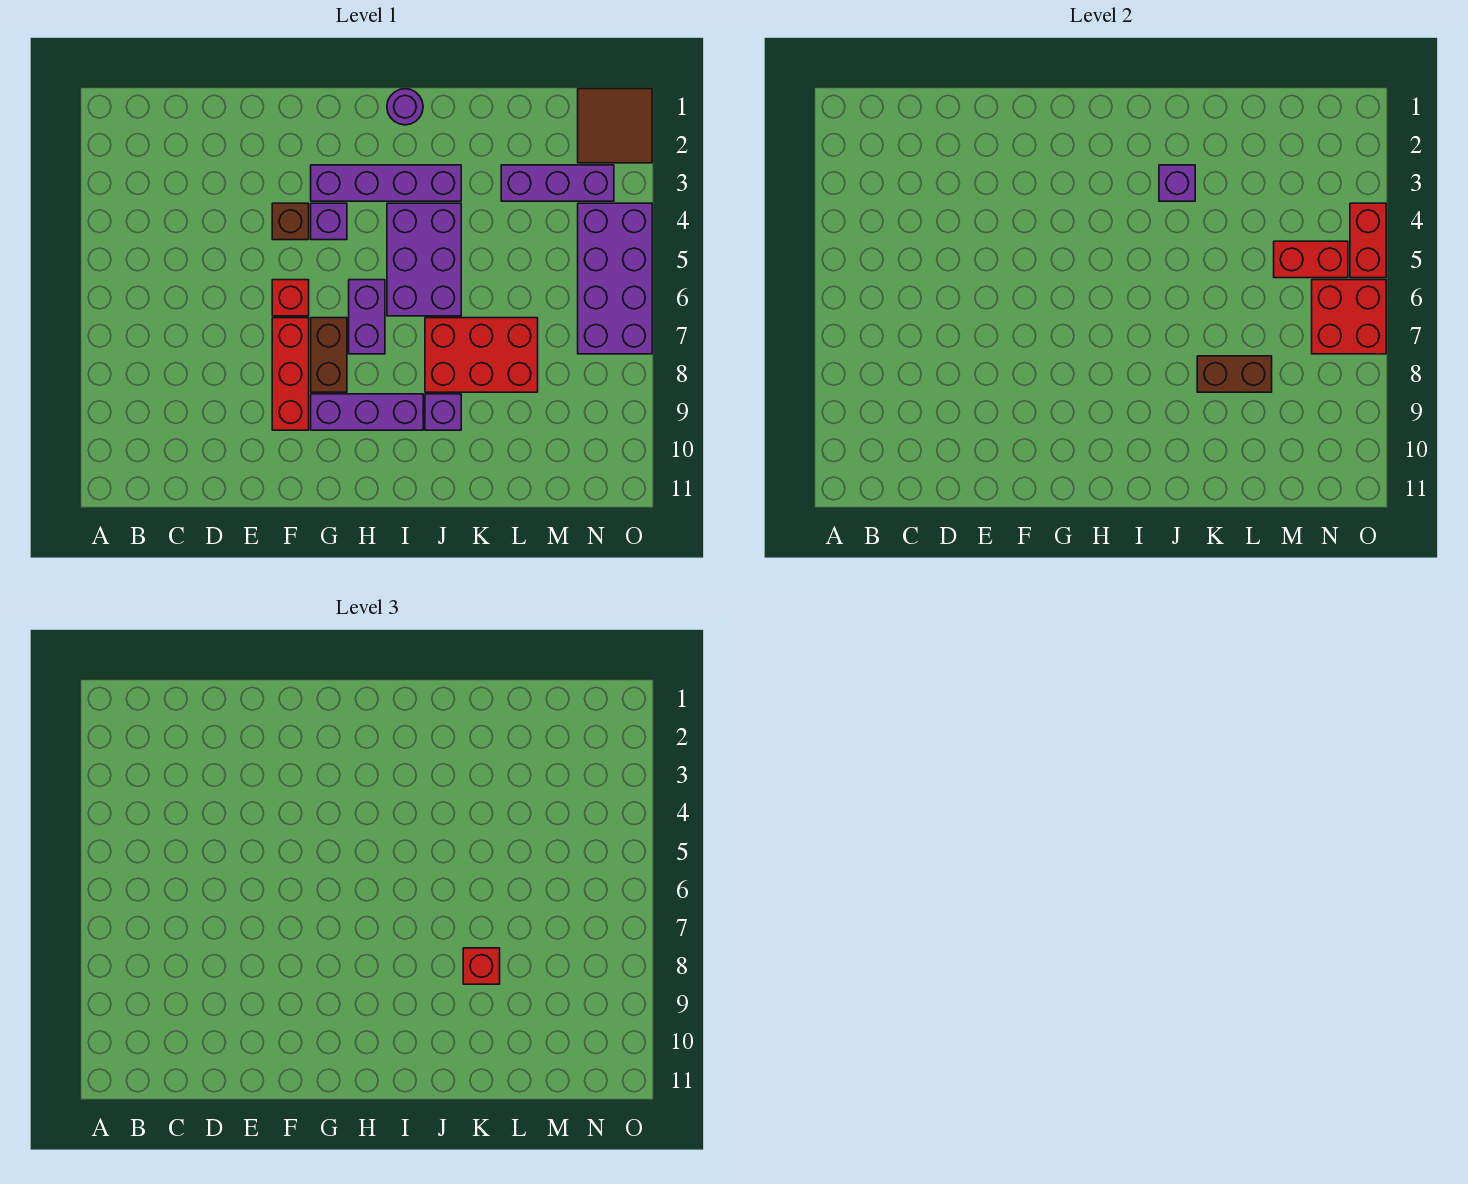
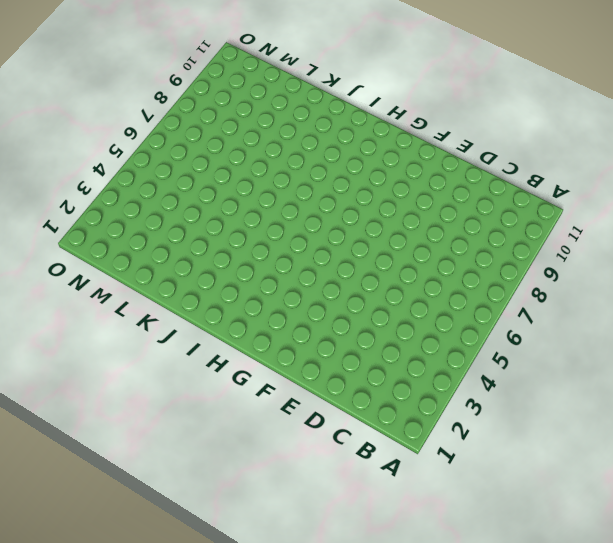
none -> brown brick F4 level 1
none -> red brick F6 level 1
none -> red brick F7:F9 level 1

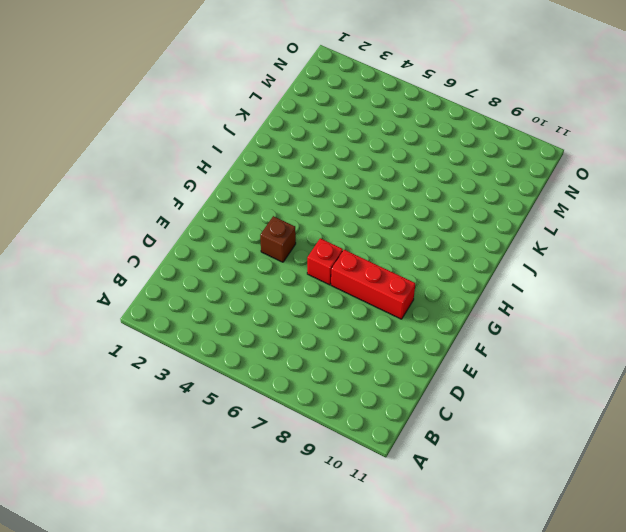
none -> purple brick G3:J3 level 1
none -> purple brick G4 level 1
none -> brown brick G7:G8 level 1

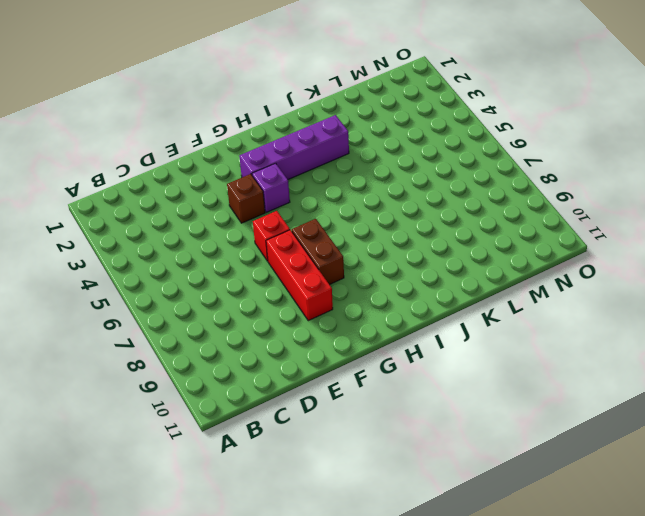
none -> purple brick G9:I9 level 1
none -> purple brick H6:H7 level 1
none -> purple round brick I1 level 1

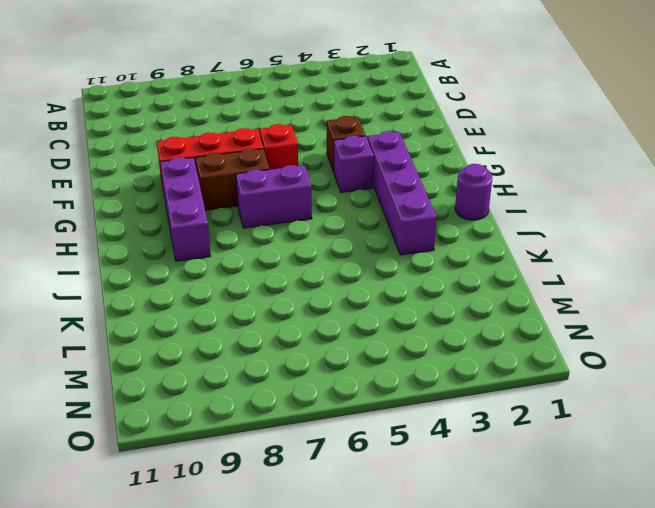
none -> purple brick I4:J6 level 1
none -> red brick J7:L8 level 1
none -> purple brick J9 level 1

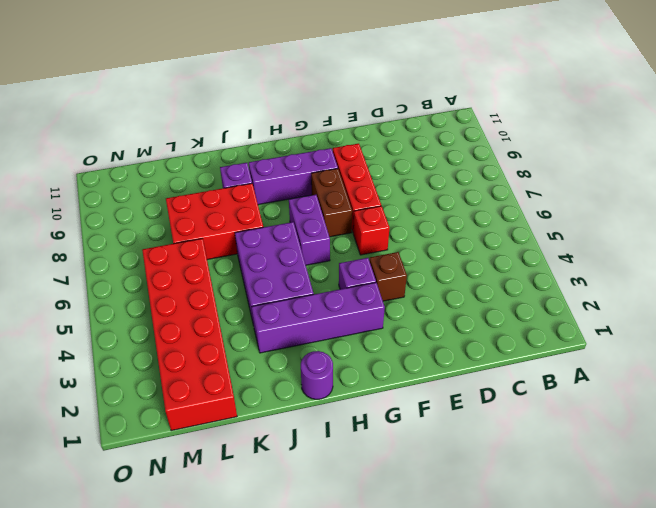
red brick L1:M6 level 1 -> purple brick L3:N3 level 1
none -> brown tile N1:O2 level 1
none -> purple brick N4:O7 level 1
none -> purple brick J3 level 2

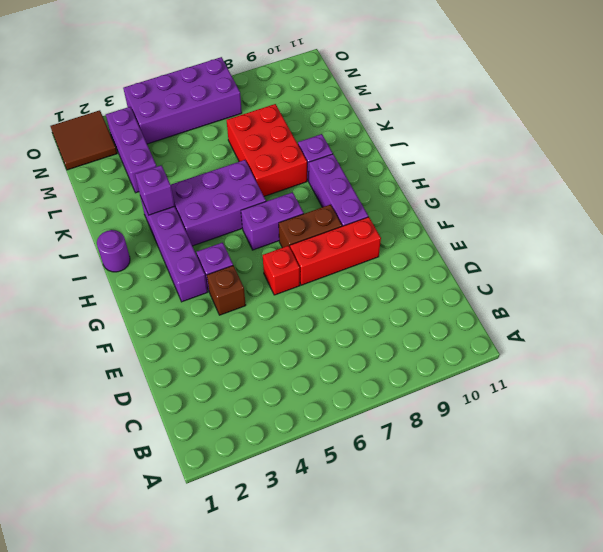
none -> brown brick K8:L8 level 2
none -> red brick M5:N5 level 2
none -> red brick N6:O7 level 2

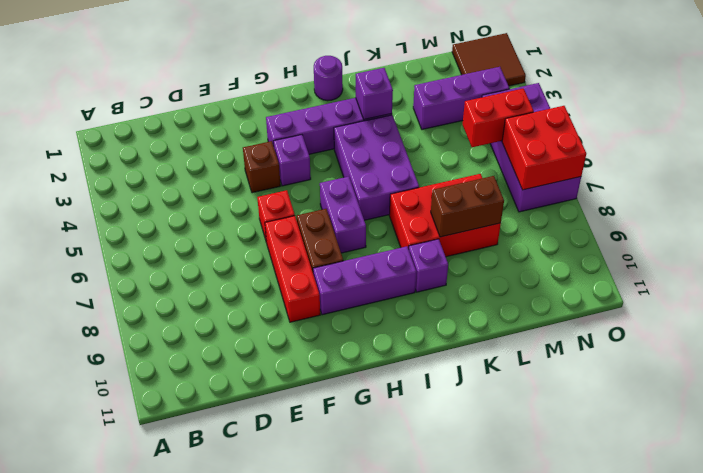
none -> red brick O4:O5 level 2
none -> red brick K8 level 3

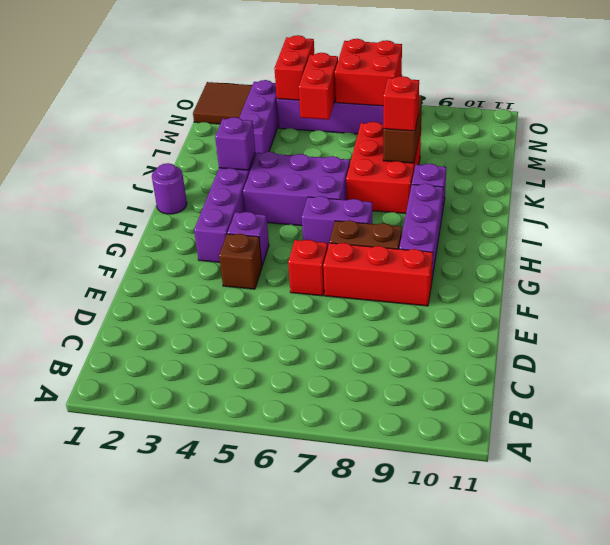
red brick N4:O4 level 2 -> red brick O4:O5 level 2

